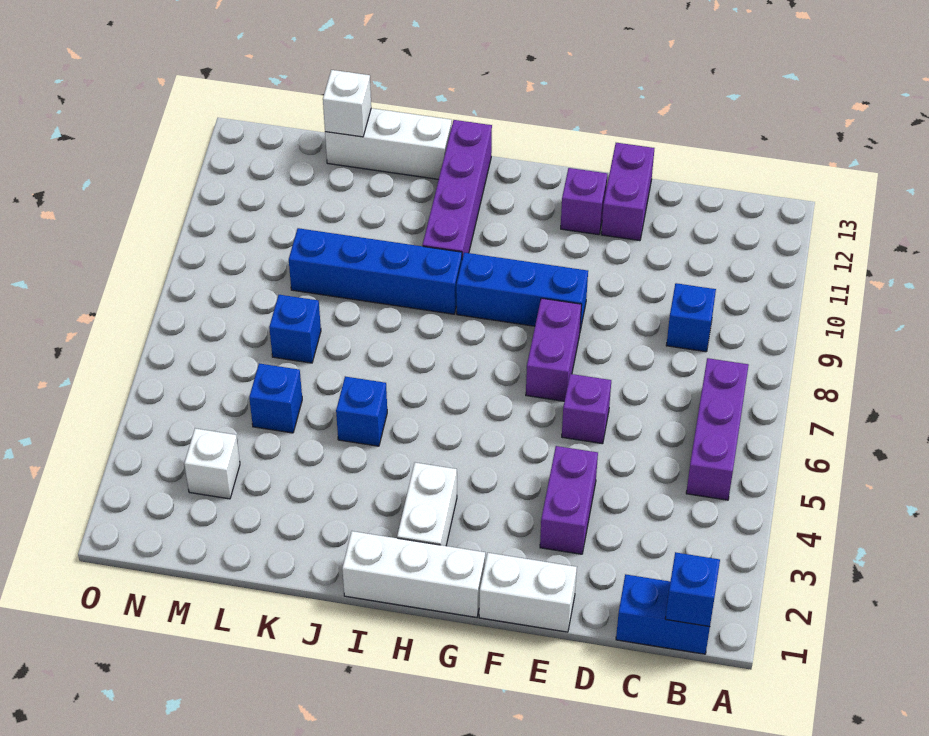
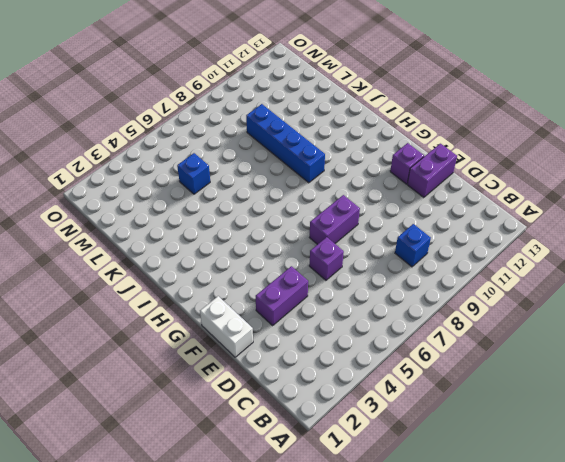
none -> blue brick B1:C1 level 1
none -> purple brick B5:B7 level 1
none -> blue brick F9:H9 level 1

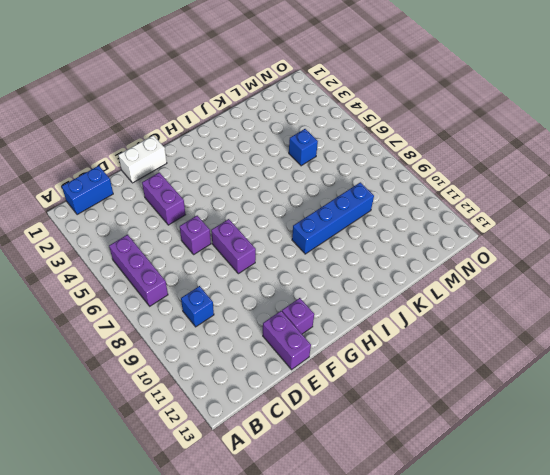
none -> blue brick F9:H9 level 1
none -> white brick G1:I1 level 1
none -> white brick H2:H3 level 1

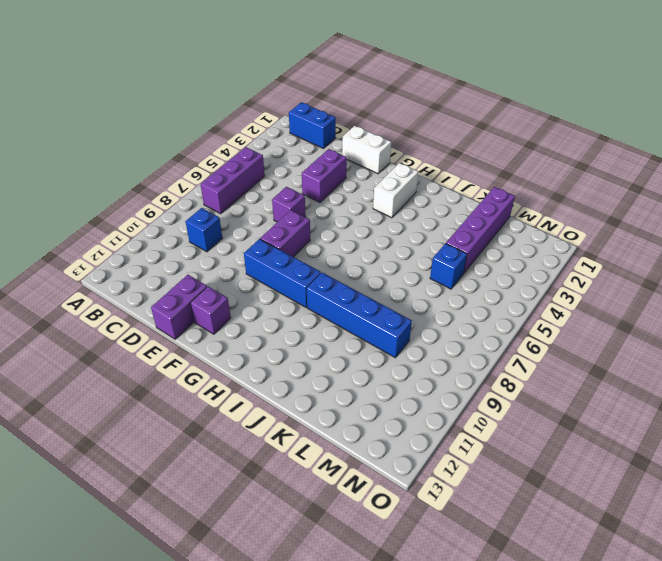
purple brick L1:L4 level 1 -> purple brick I10:I13 level 1
none -> white brick G1:I1 level 1
none -> blue brick J5 level 1
none -> white brick J13:L13 level 1

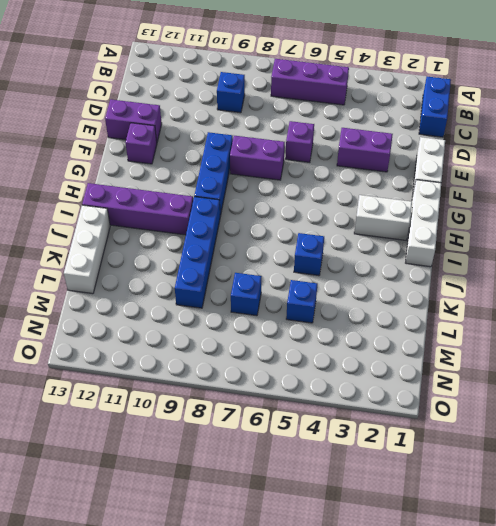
none -> white brick M3 level 1
none -> blue brick B1 level 2
none -> white brick L13 level 2

